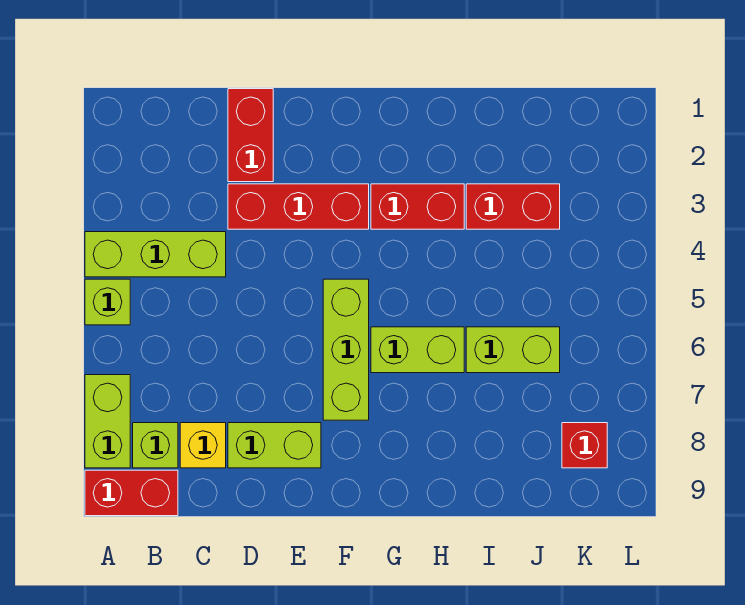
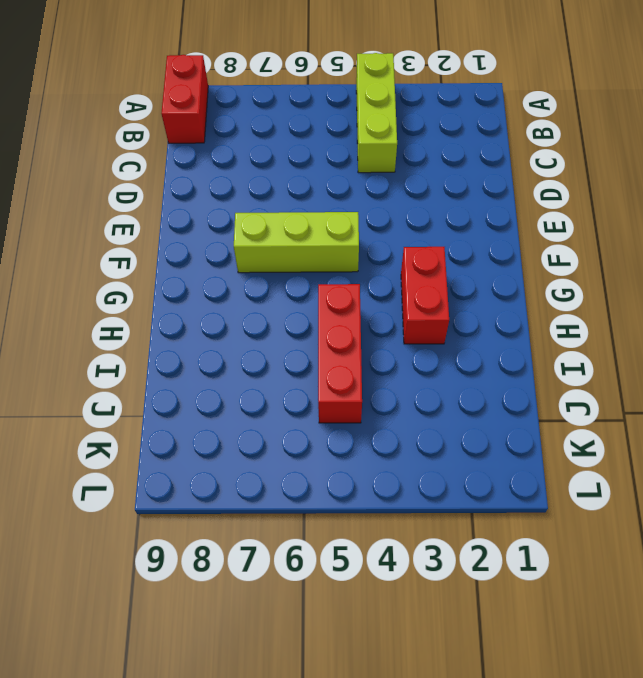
red brick H5:J5 level 1 -> red brick D3:F3 level 1
none -> lime brick A5 level 1
none -> lime brick A7:A8 level 1
none -> lime brick B8 level 1

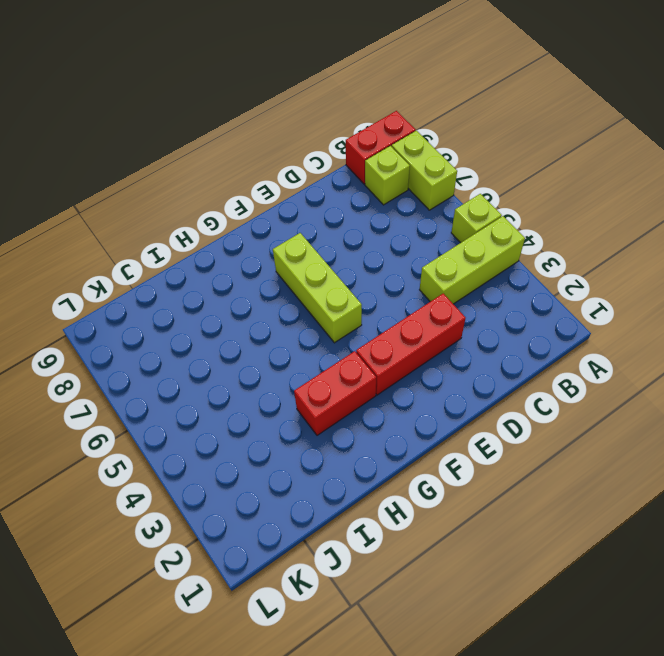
none -> yellow brick C8 level 1
none -> red brick D1:D2 level 1
none -> lime brick D8:E8 level 1

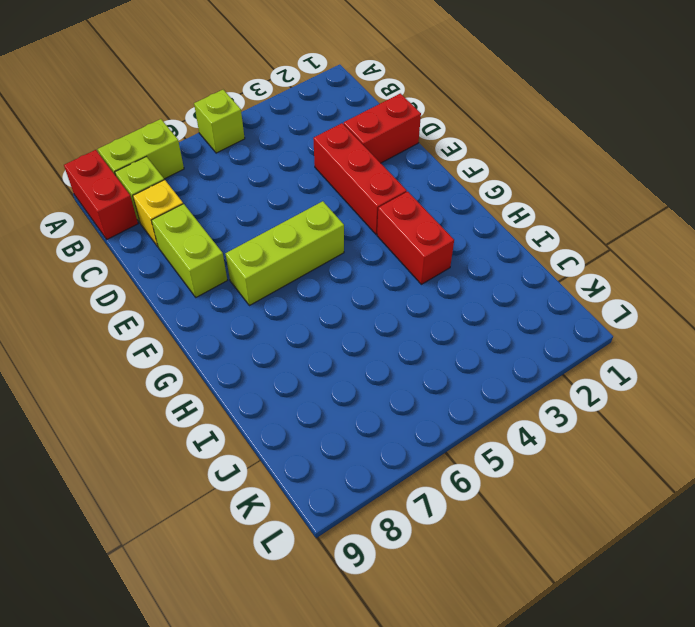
none -> lime brick A4:C4 level 1
none -> lime brick G6:H6 level 1
none -> red brick I3:J3 level 1

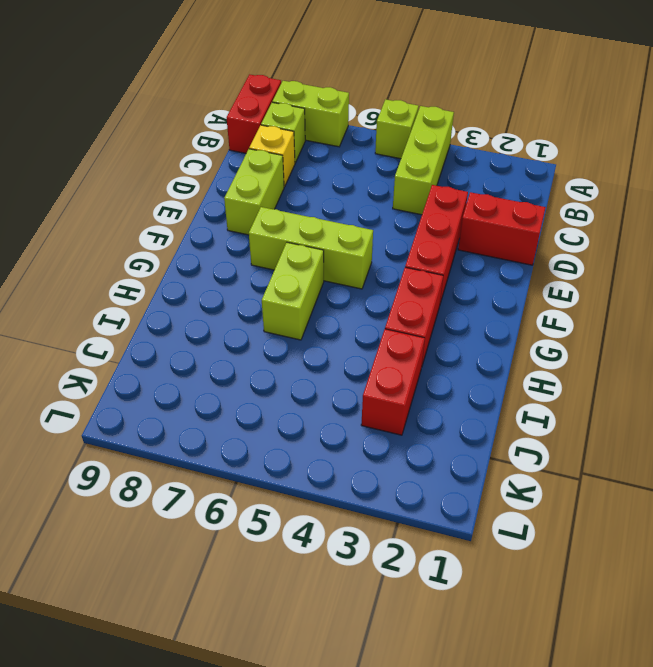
none -> lime brick I6:J6 level 1
none -> red brick K8 level 1

